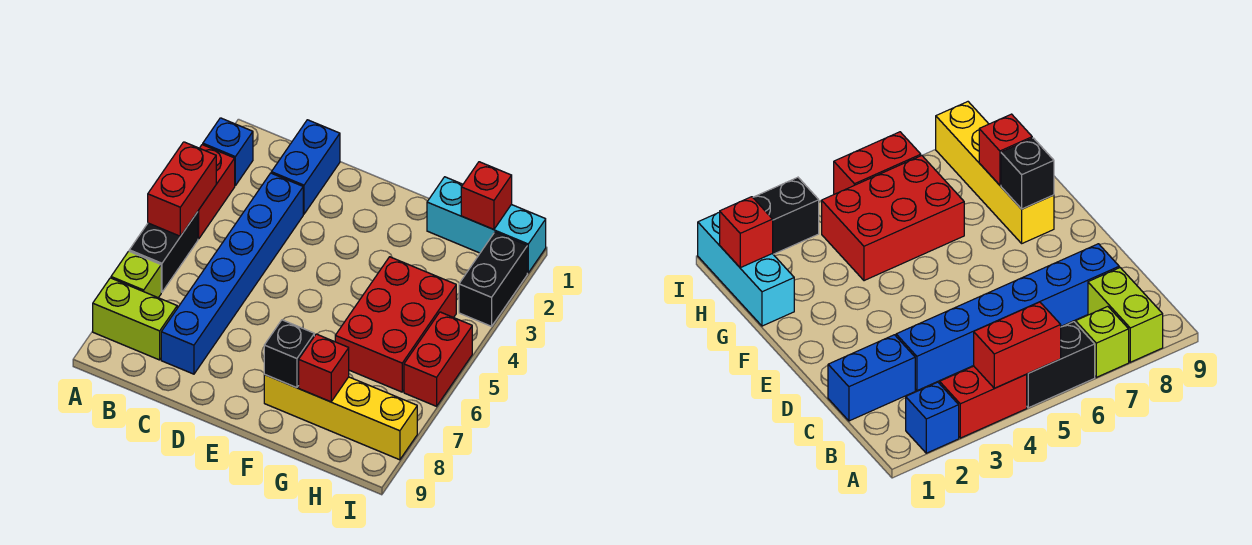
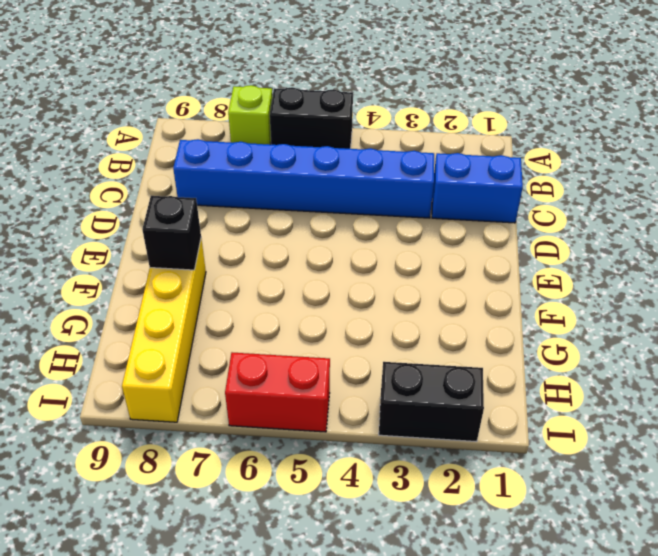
none -> blue brick A2 level 1
none -> red brick A3:A4 level 1
none -> lime brick A8:B8 level 1

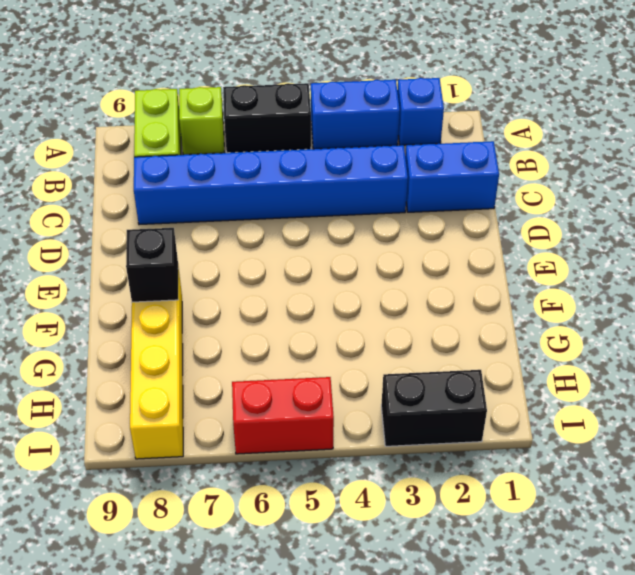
blue brick A3:A4 level 1 -> red brick A3:A4 level 1
none -> cyan brick G1:I1 level 1
none -> red brick G4:H6 level 1
none -> red brick A4:A5 level 2

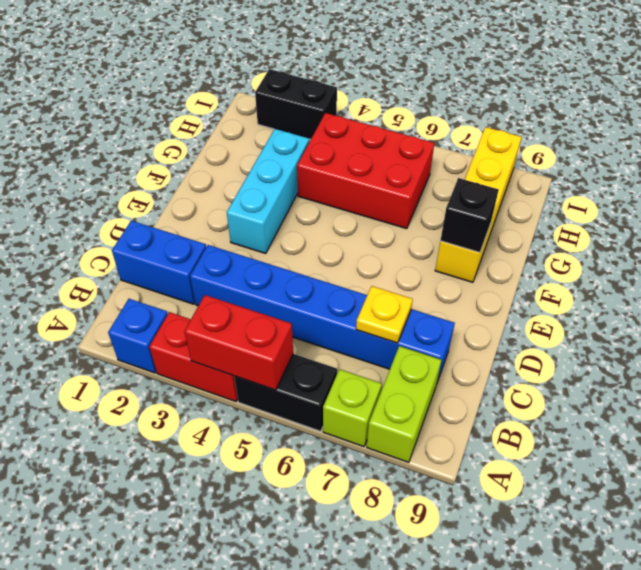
yellow plate C7 level 2 -> none
cyan brick E3:G3 level 1 -> cyan brick G1:I1 level 1
none -> red brick I5:I6 level 1
none -> red brick G8 level 2
none -> red brick H1 level 2

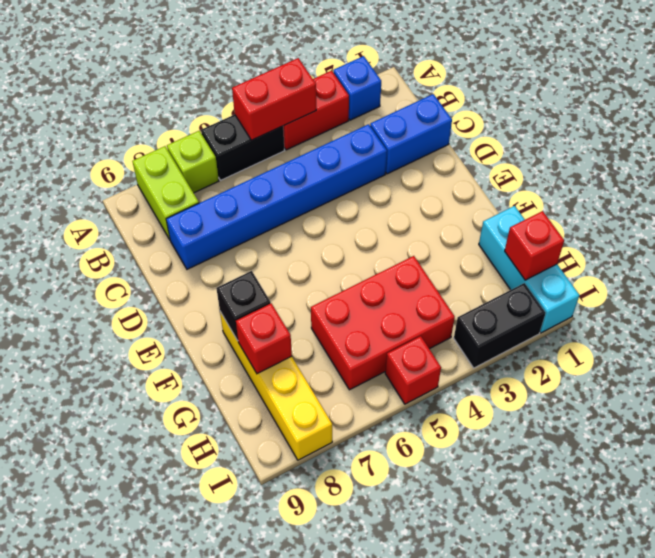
red brick I5 level 1 -> red brick I5:I6 level 1

